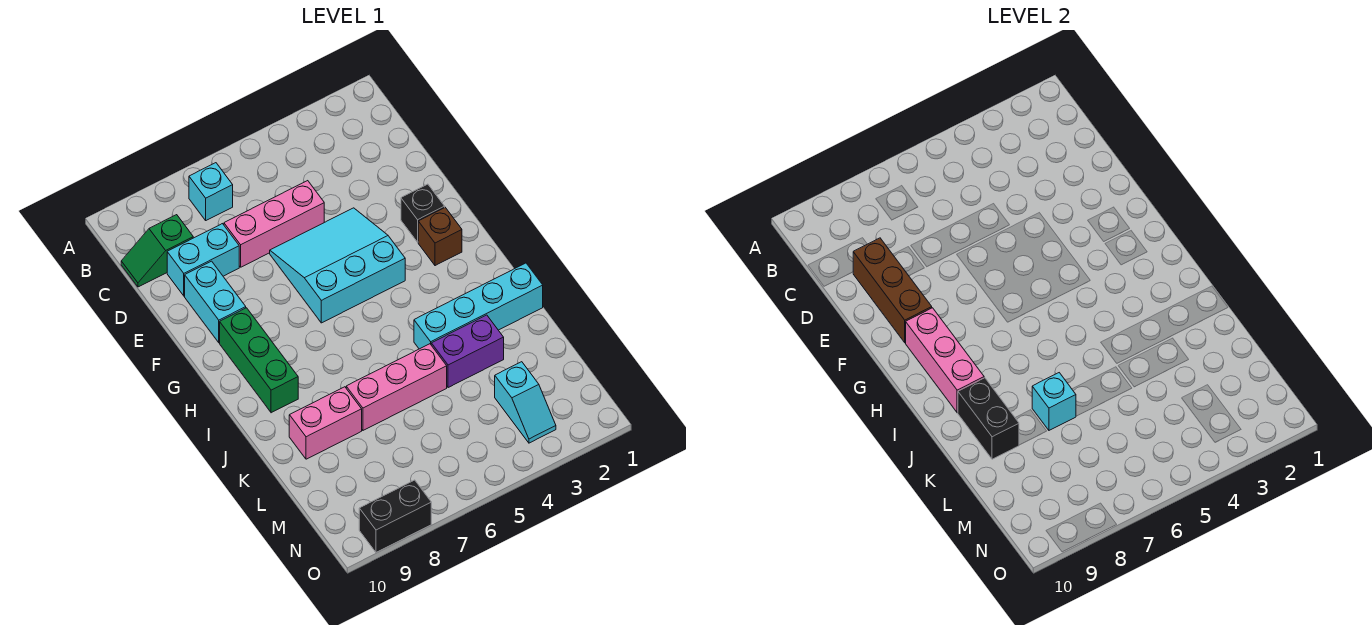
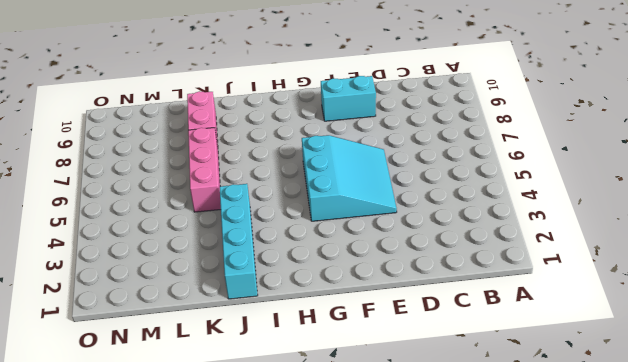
none -> cyan brick B7 level 1
none -> green slope C9:C10 level 1 top 9
none -> pink brick D5:D7 level 1

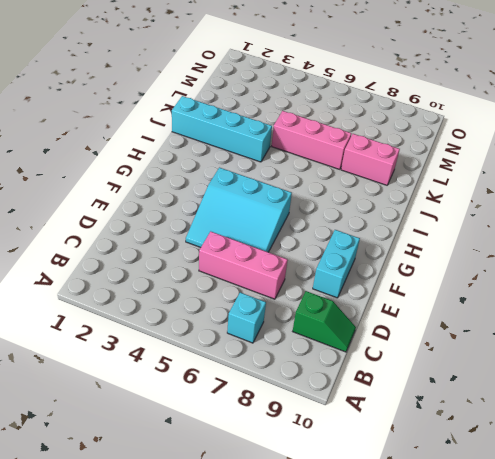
none -> cyan brick D8:D9 level 1
none -> black brick F2 level 1
none -> brown brick G2 level 1

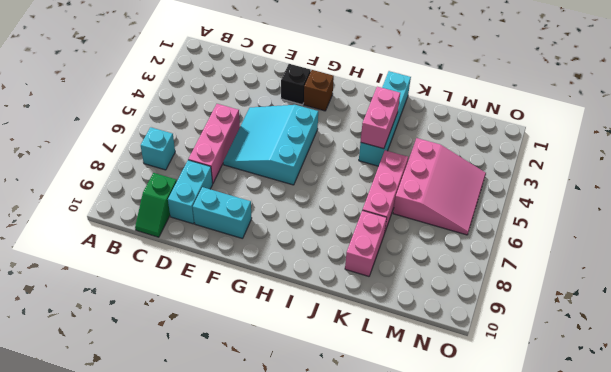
pink brick J3:J4 level 2 -> none
pink slope L4:N6 level 1 top L -> none
none -> green brick G9:I9 level 1
none -> purple brick K3:K4 level 1
none -> cyan slope M3:N3 level 1 top M

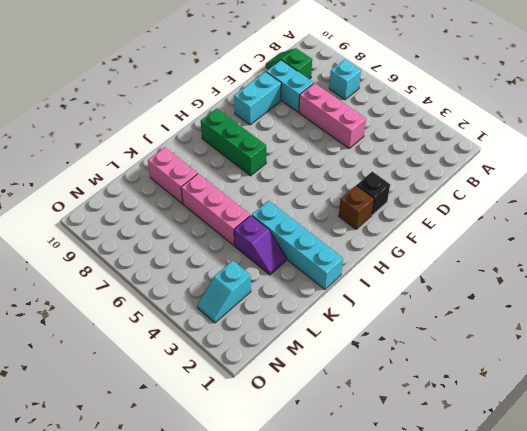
green brick H7:H9 level 1 -> green brick G9:I9 level 1
purple slope K3:K4 level 1 top 4 -> purple brick K3:K4 level 1
none -> cyan slope E4:G6 level 1 top G
none -> black brick O8:O9 level 1
none -> brown brick D9:F9 level 2

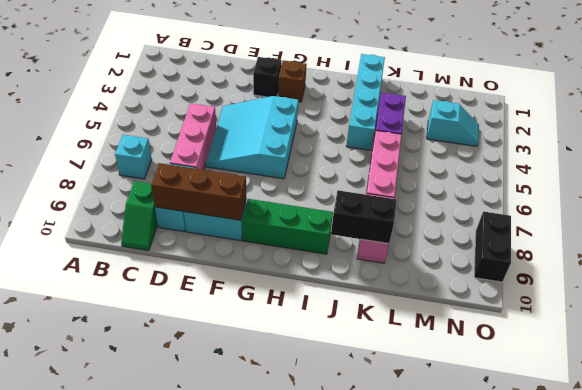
none -> pink brick G9:I9 level 2
none -> cyan brick K7 level 2

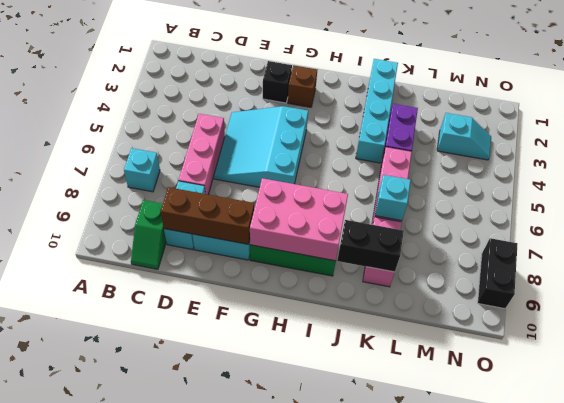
pink brick G8:I9 level 2 -> pink brick G9:I9 level 2

